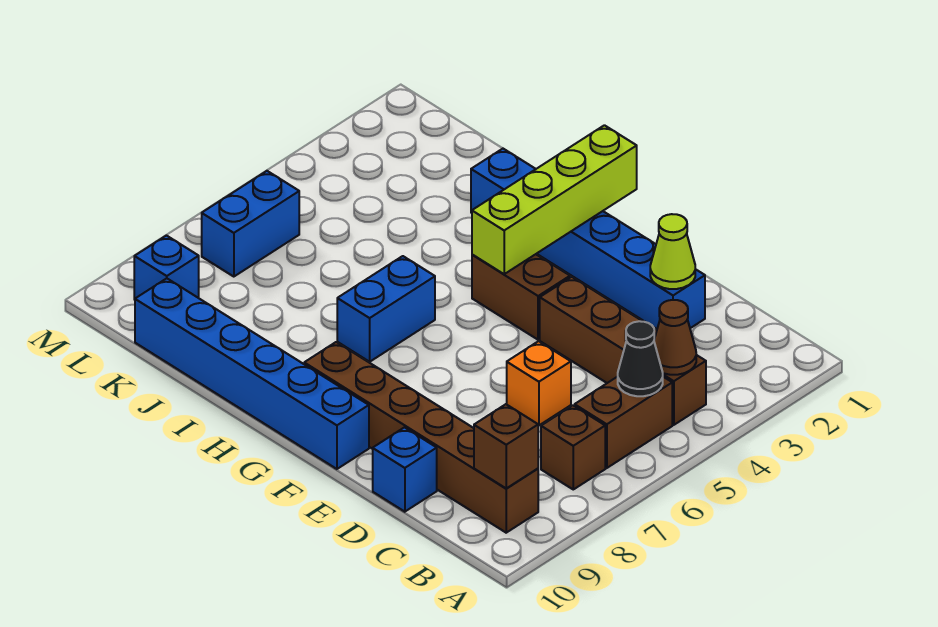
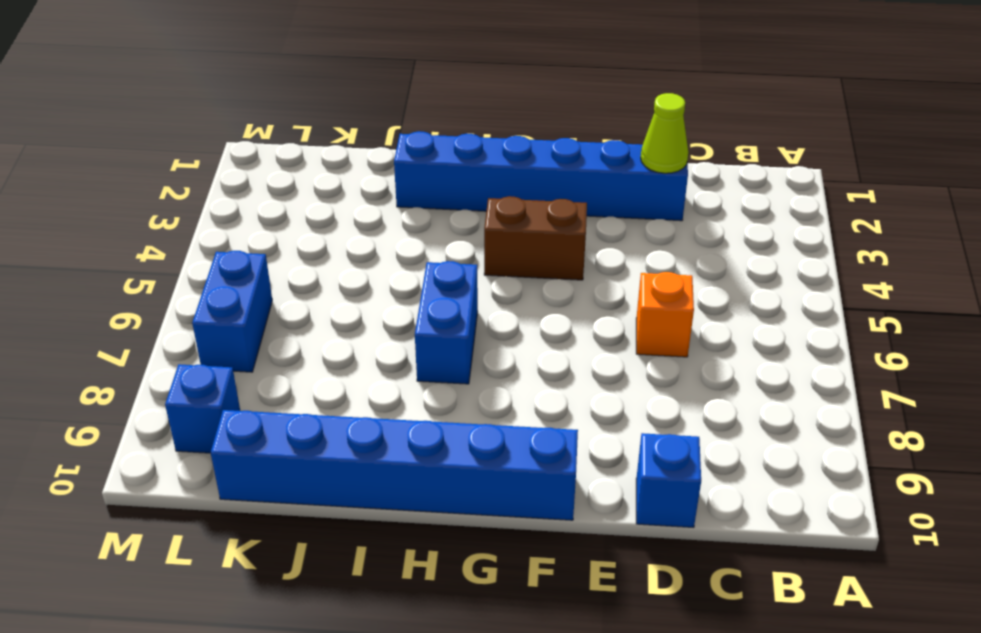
none -> brown brick B4:E4 level 1
none -> brown brick B5:B6 level 1
none -> brown brick B7 level 1

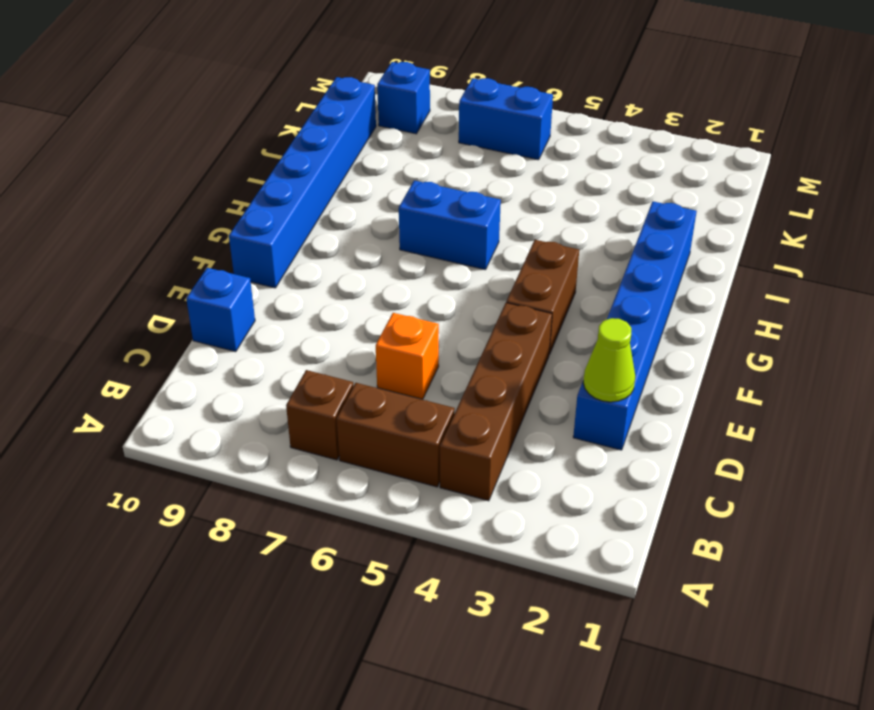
none -> brown brick B9:G9 level 1
none -> brown cone B4 level 2
none -> black cone B5 level 2

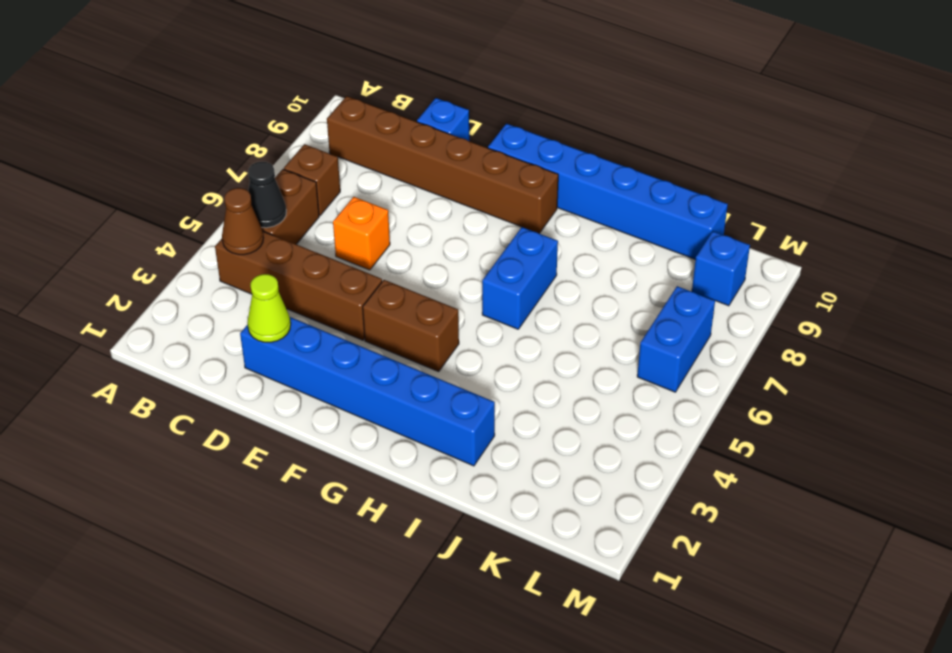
none -> brown brick B9 level 2
none -> lime brick G1:G4 level 2

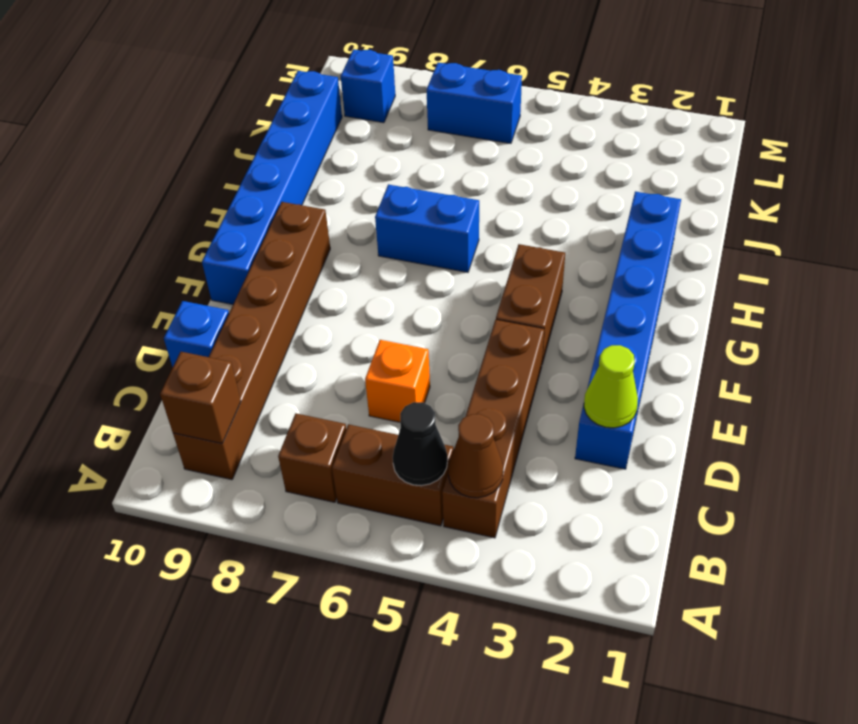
none -> lime brick G1:G4 level 2

